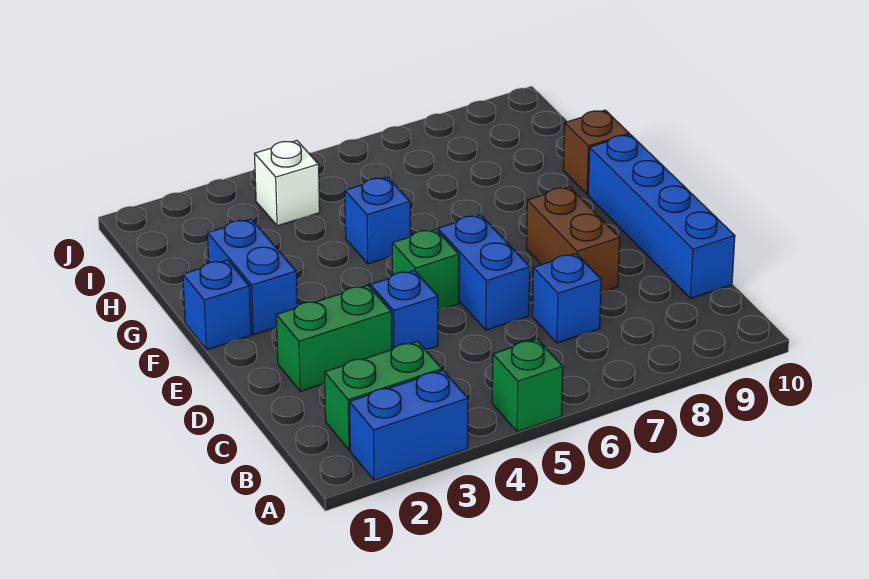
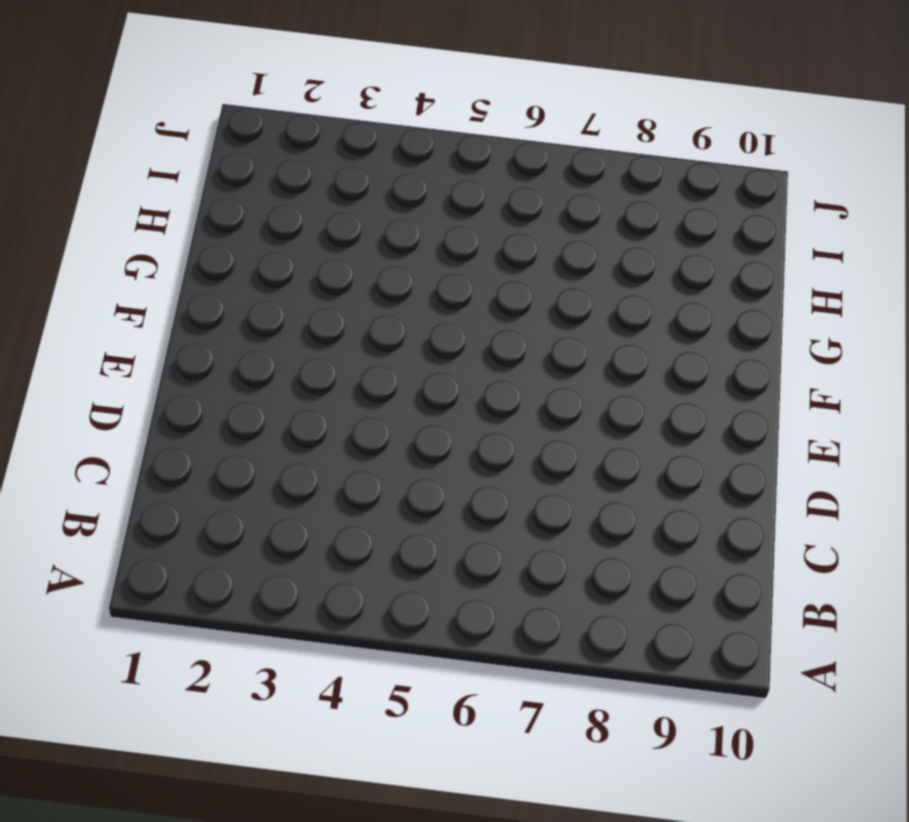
none -> blue brick A2:A3 level 1
none -> green brick A5 level 1
none -> green brick B2:B3 level 1

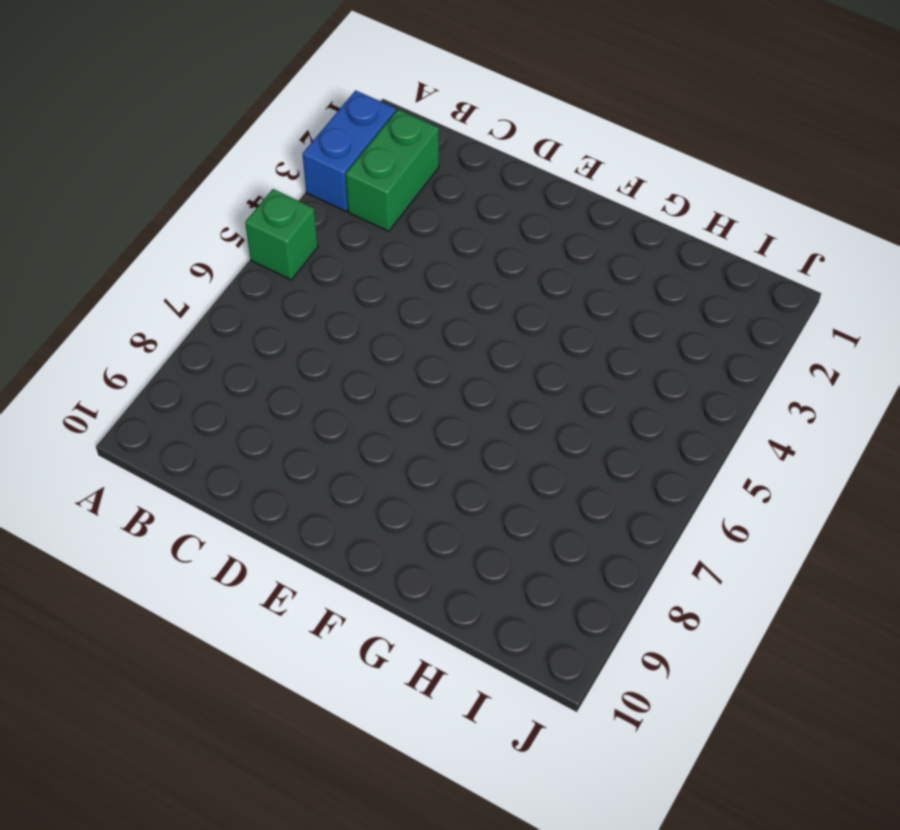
none -> blue brick C7 level 1
none -> blue brick C10:F10 level 1
none -> green brick D2:D3 level 1

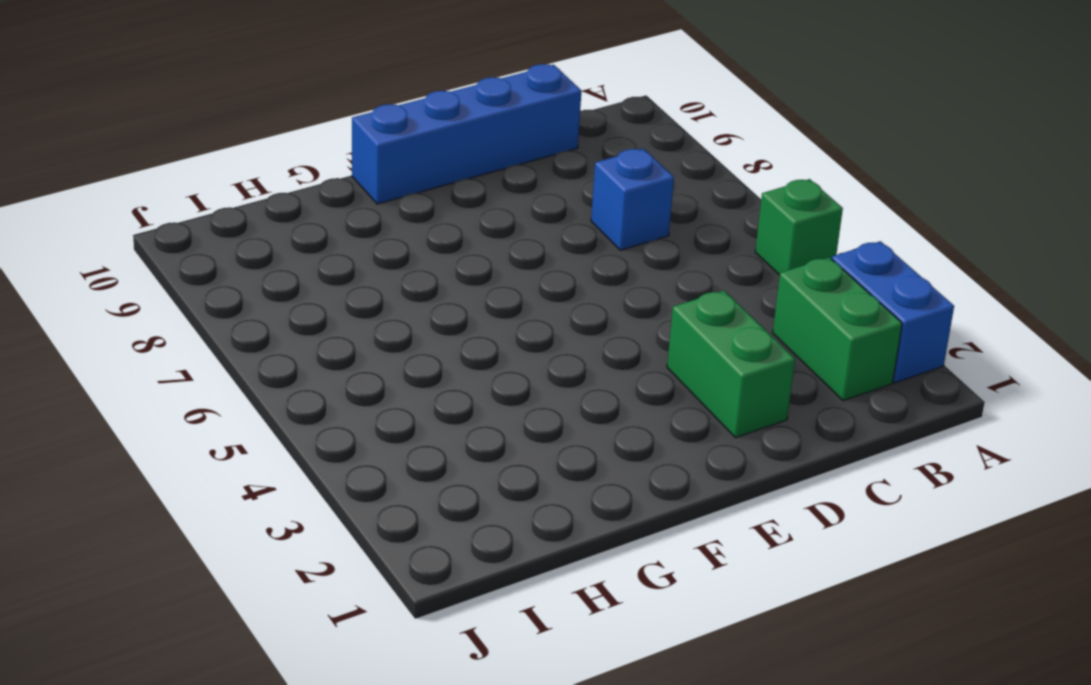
none -> blue brick D4 level 1
none -> blue brick D6:E6 level 1
none -> brown brick D8:E8 level 1

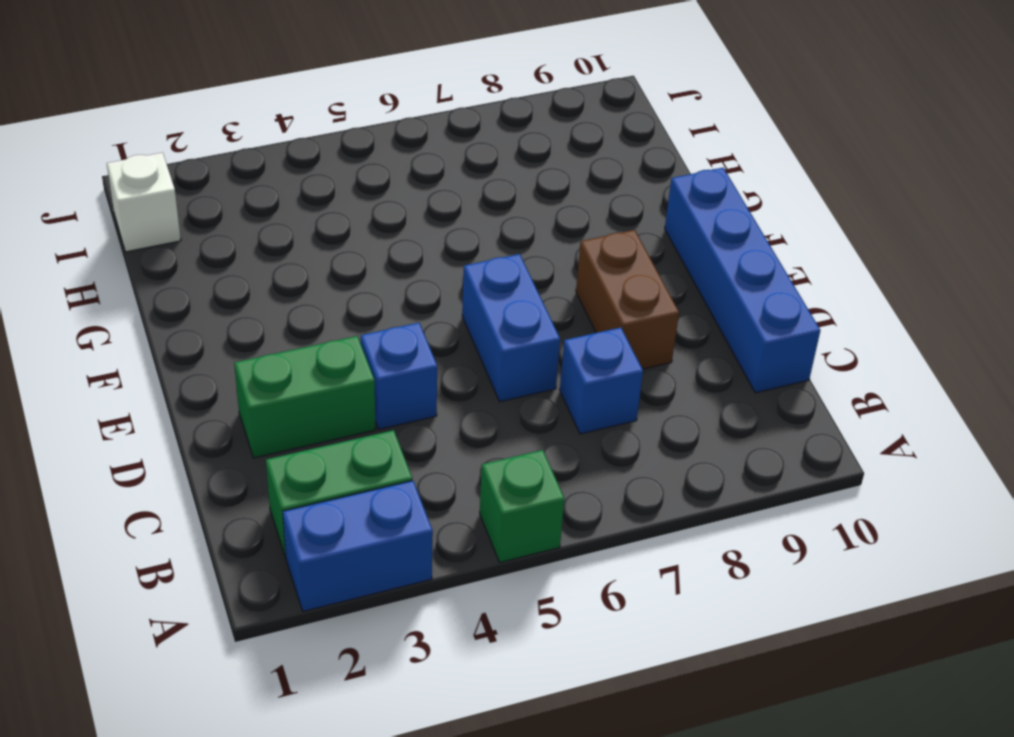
white brick I1 level 1 -> white brick I4 level 1
none -> green brick E5 level 1
none -> blue brick F1 level 1
none -> blue brick F2:G2 level 1

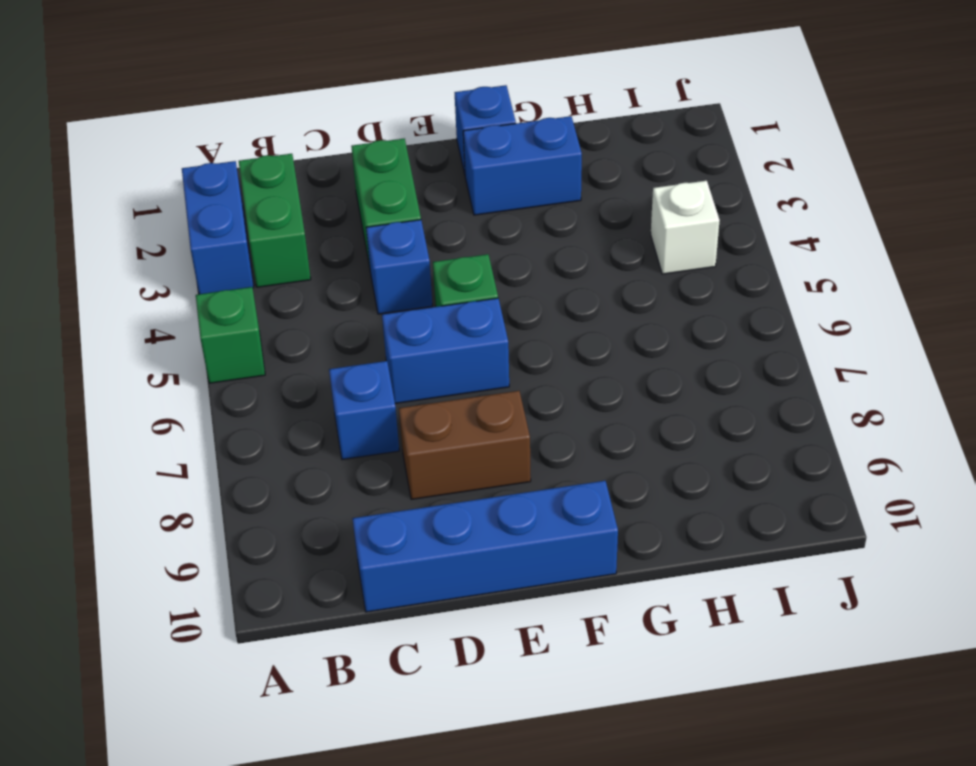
none -> blue brick G5 level 1
none -> brown brick G10 level 1

